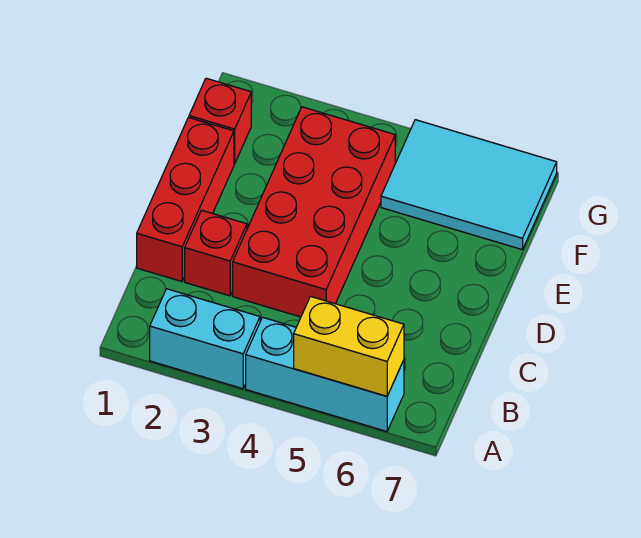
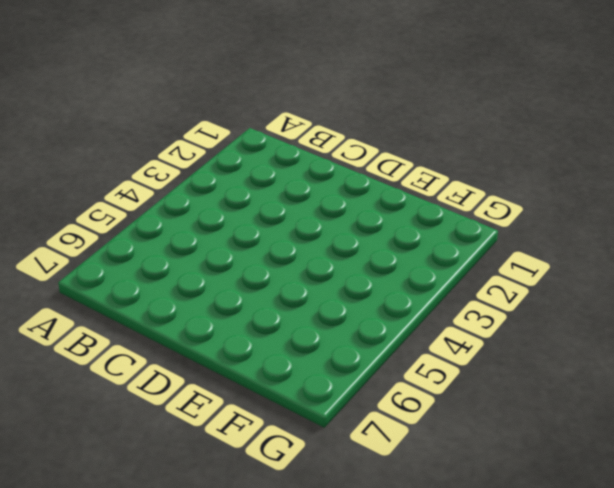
none -> cyan brick A2:A3 level 1
none -> cyan brick A4:A6 level 1

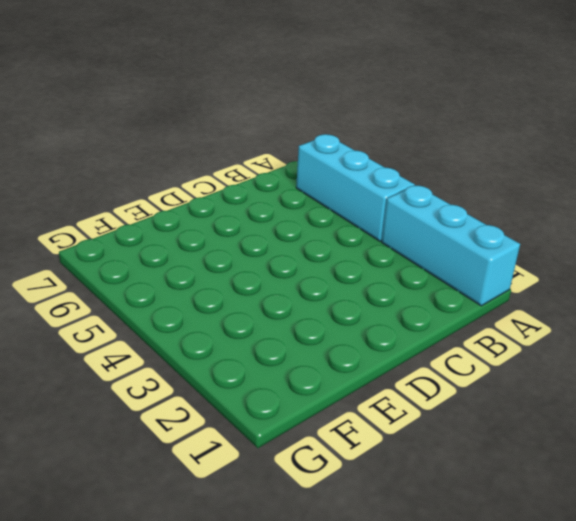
cyan brick A1:A3 level 1 -> cyan brick A2:A3 level 1
none -> red brick C1:E1 level 1
none -> red brick C2 level 1

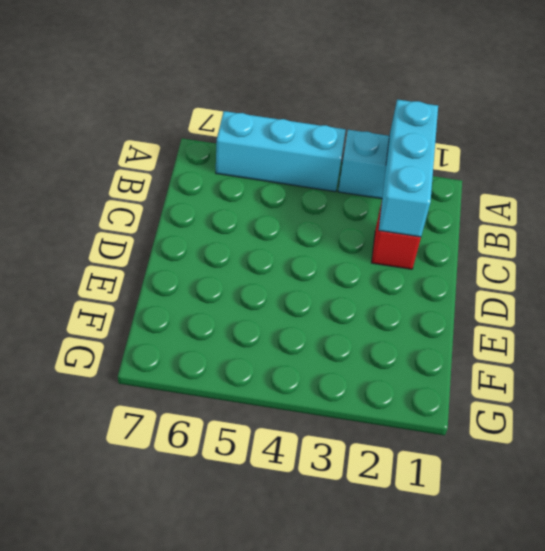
cyan brick A2:C2 level 2 -> none
none -> red brick C1:E1 level 1
none -> red brick C3:F4 level 1

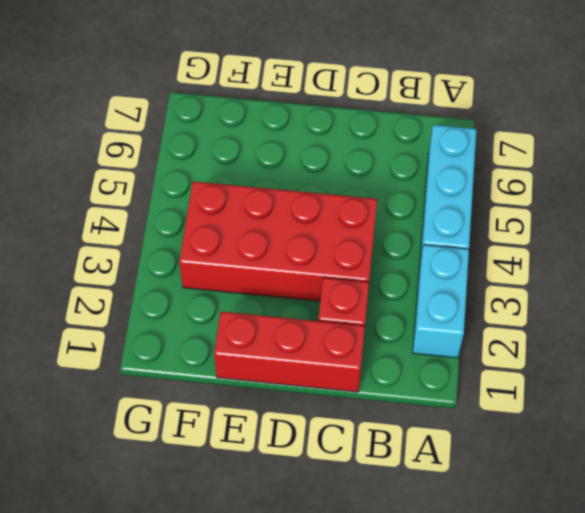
none -> red brick F1 level 1
none -> cyan tile F5:G7 level 1

